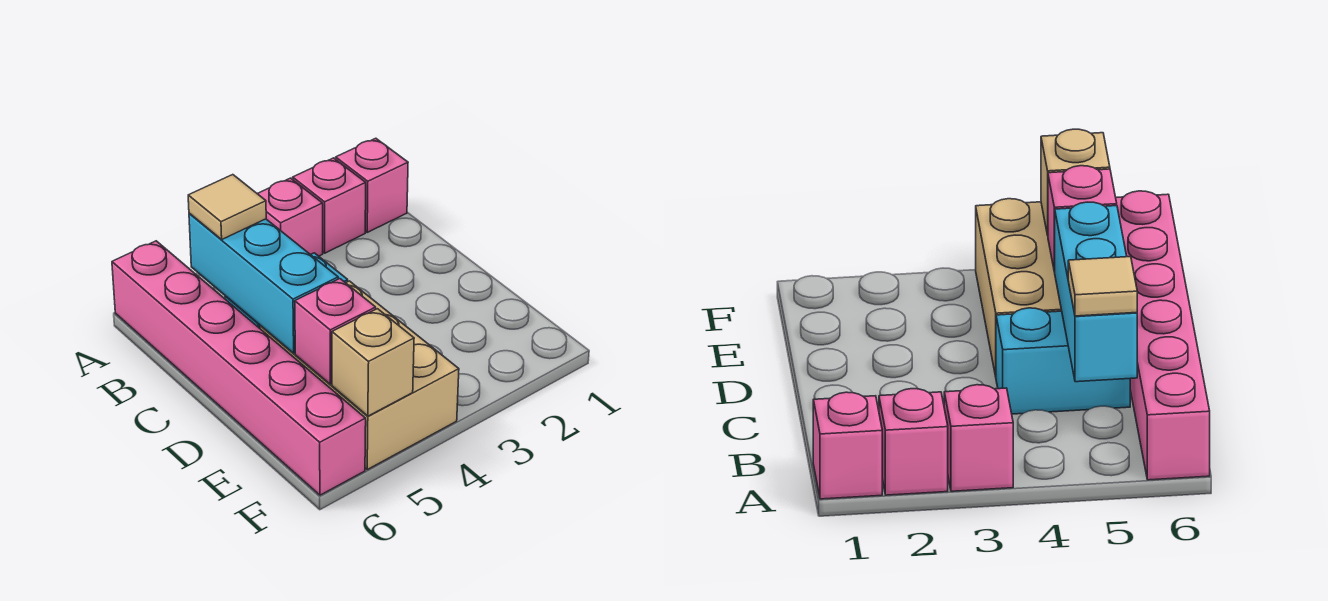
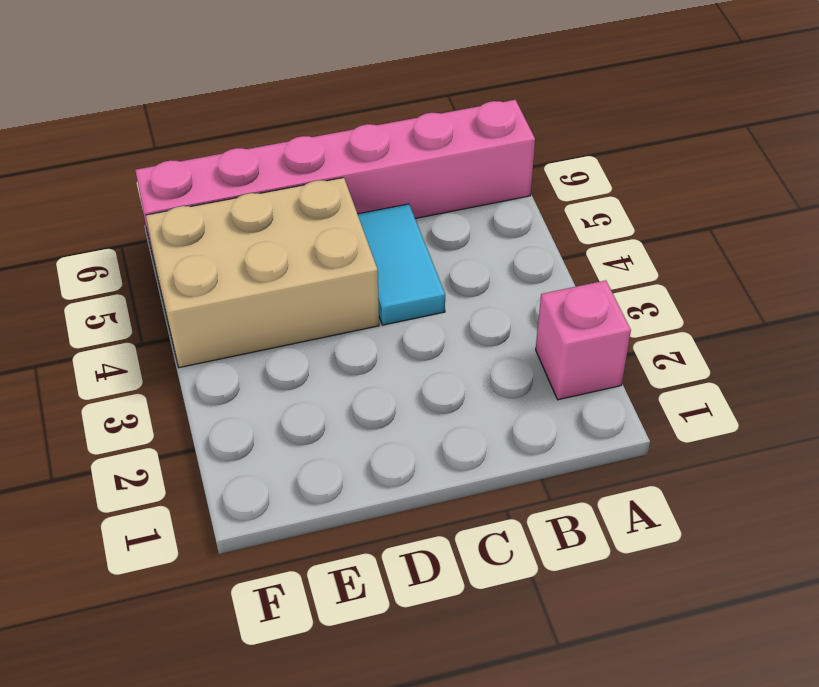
cyan tile C4:C5 level 1 -> cyan brick C4:C5 level 1
none -> pink brick A1 level 1
none -> pink brick A3 level 1

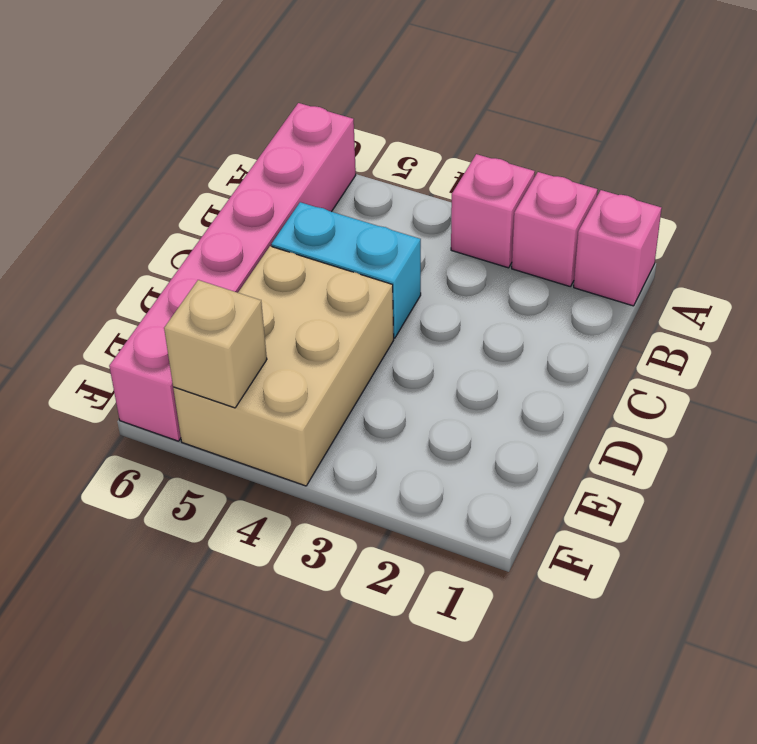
none -> cyan brick B5:D5 level 2
none -> pink brick E5 level 2

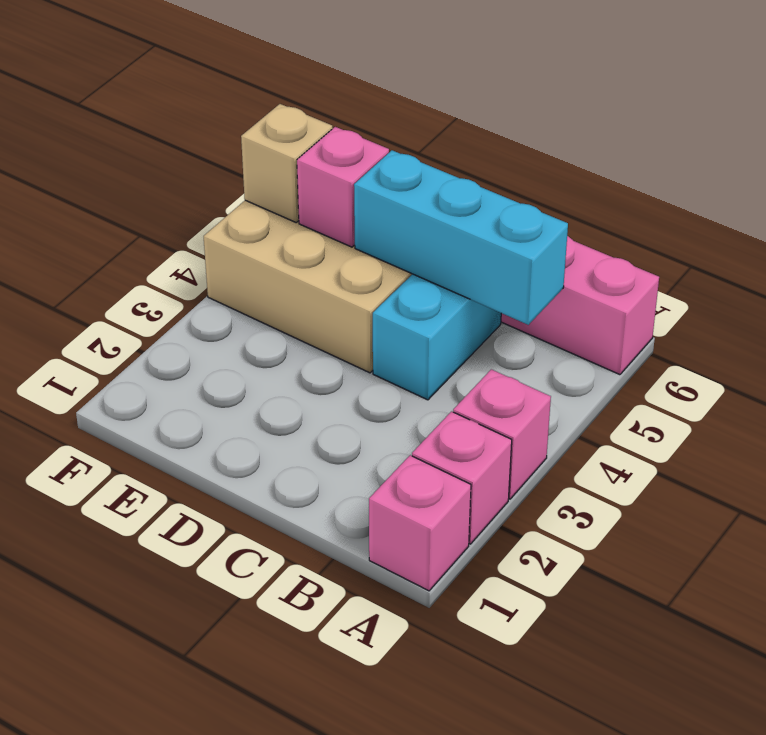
none -> tan tile B5 level 3

